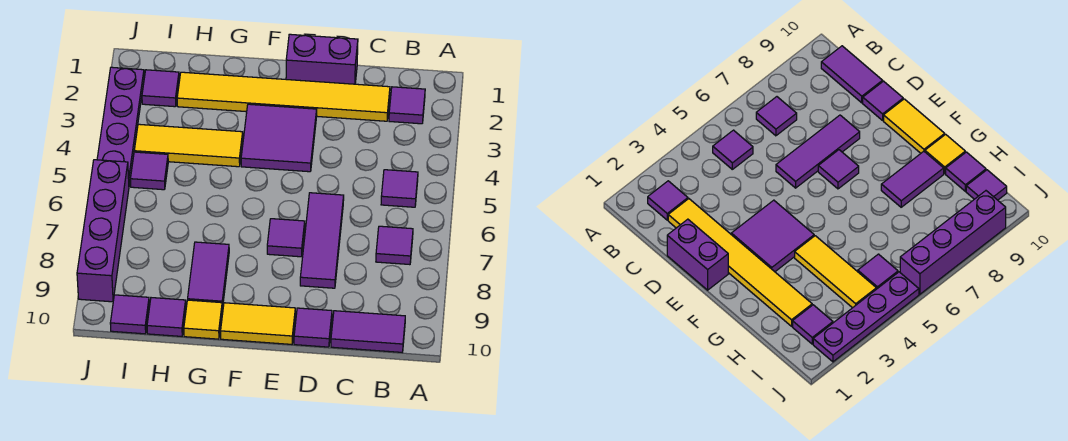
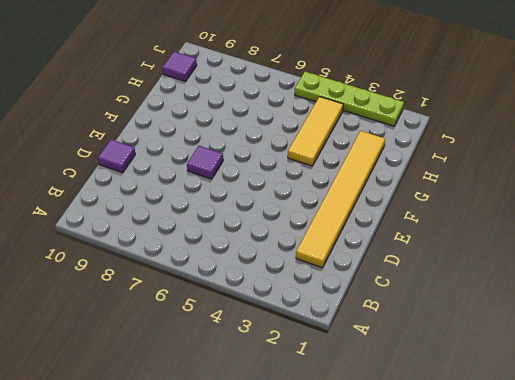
lime plate J2:J5 level 1 -> purple plate J2:J5 level 1
none -> purple tile B2 level 1
none -> purple tile B5 level 1
none -> purple tile B7 level 1

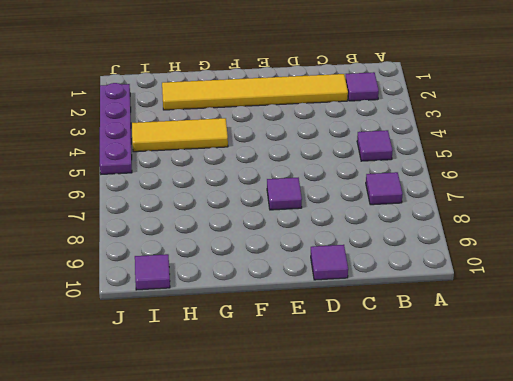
none -> purple tile B10:C10 level 1
none -> purple brick D1:E1 level 1
none -> purple tile D6:D8 level 1

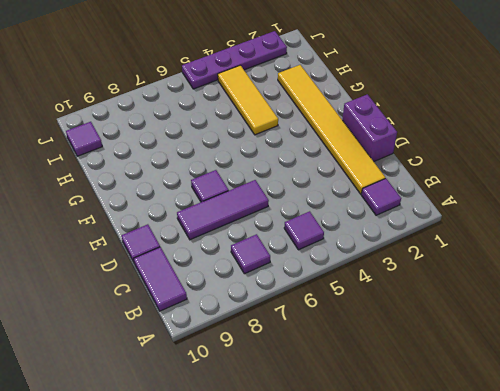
none -> purple tile E3:F4 level 1
none -> yellow tile E10:F10 level 1
none -> purple tile G8:G9 level 1

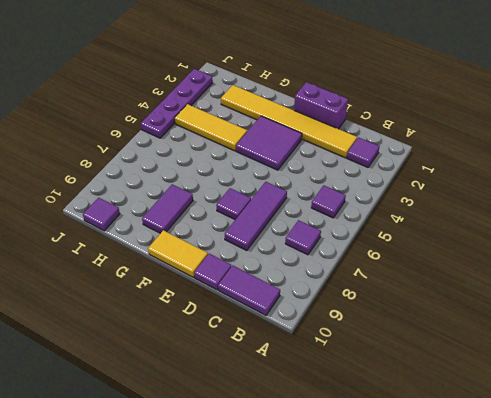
none -> yellow tile G10 level 1
none -> purple tile H10 level 1
none -> purple tile I2 level 1

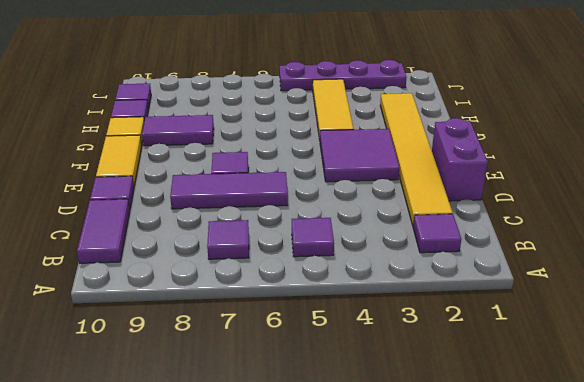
none -> purple tile I2 level 1
none -> purple tile I5 level 1
none -> purple brick J6:J9 level 1

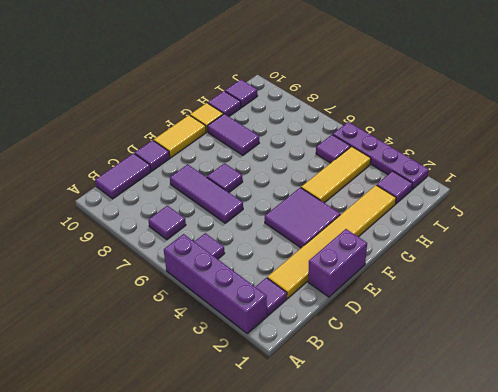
purple brick A2:A5 level 1 -> purple brick J6:J9 level 1

